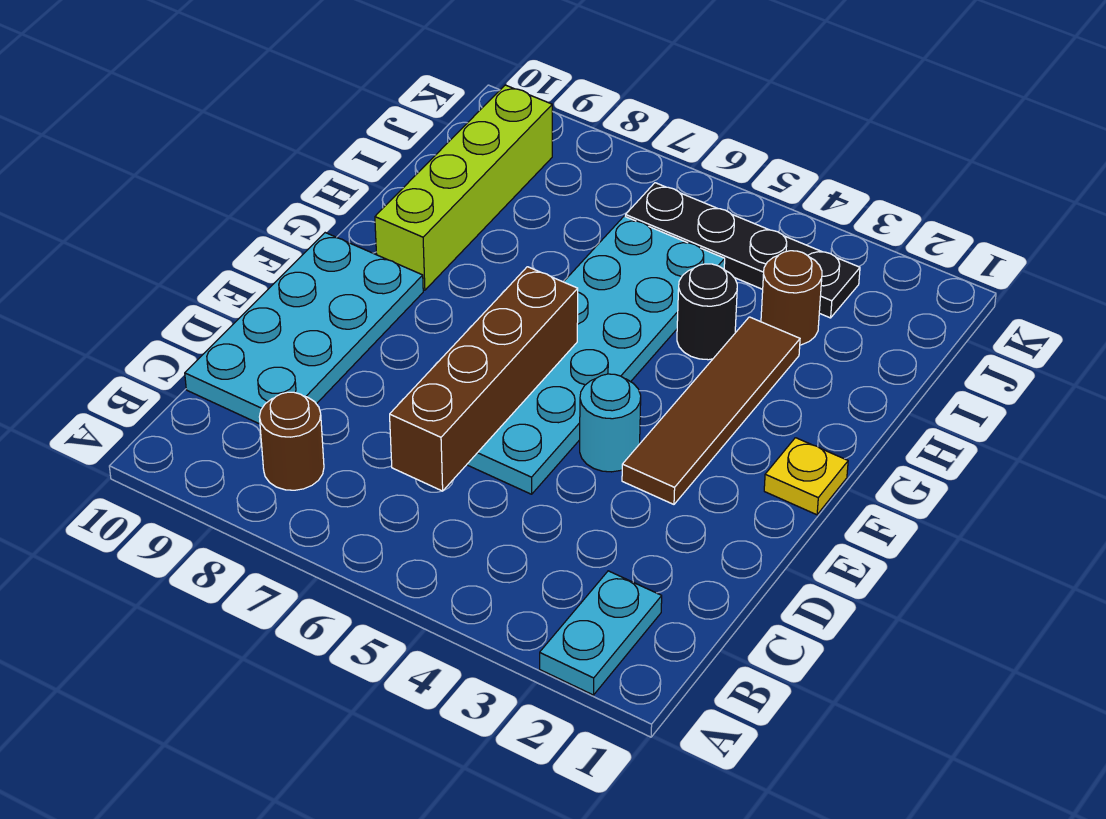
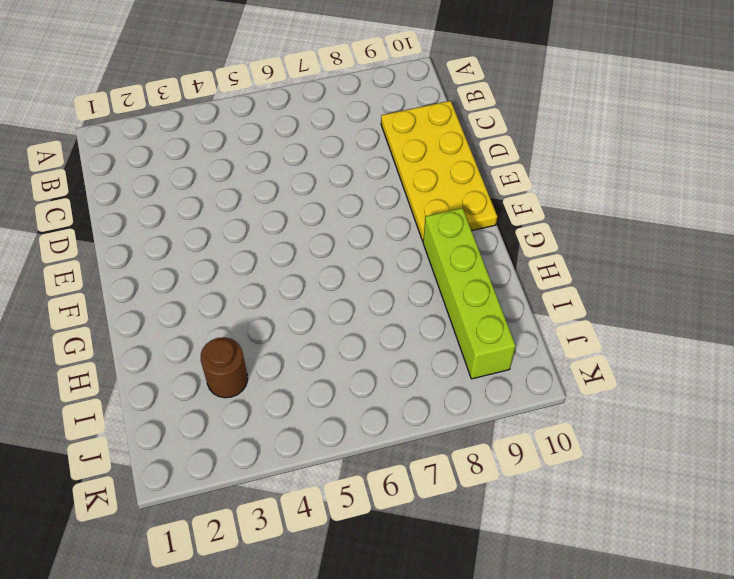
yellow plate C9:F10 level 1 -> cyan plate C9:F10 level 1
none -> cyan plate A2:B2 level 1
none -> brown round brick B8 level 1
none -> cyan plate D5:I6 level 1

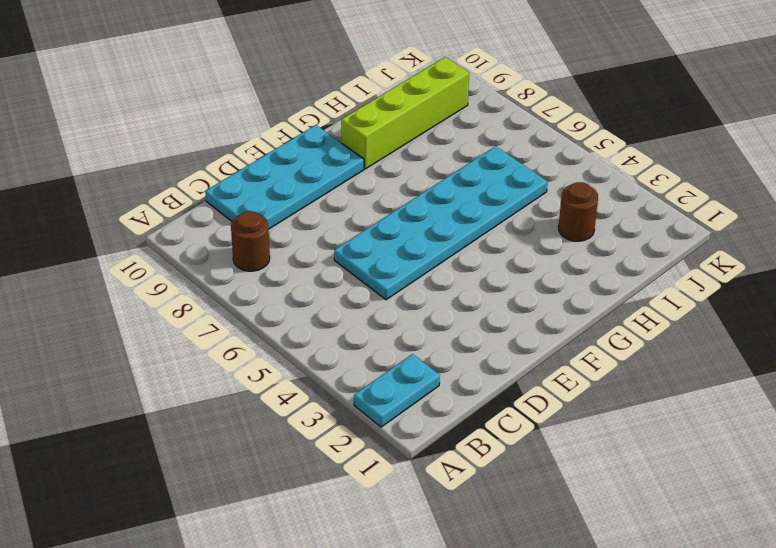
none -> brown tile E3:H3 level 1
none -> cyan round brick E4 level 1
none -> yellow plate F1 level 1

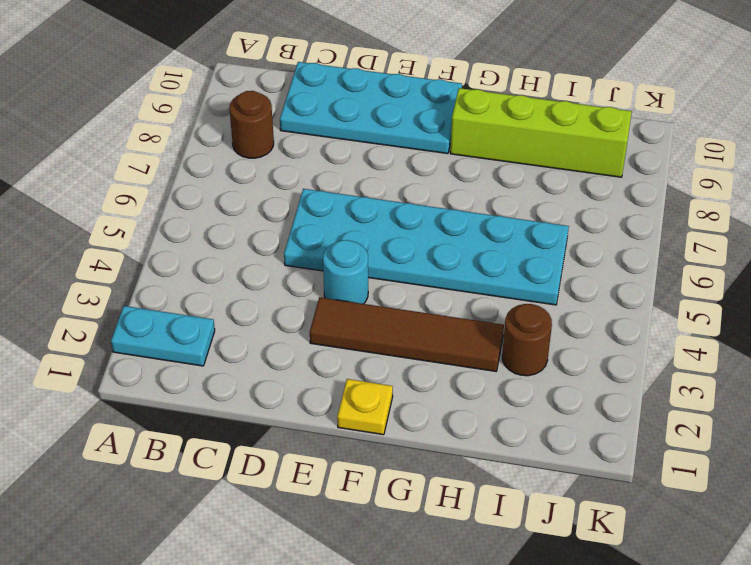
none -> black round brick H4 level 1
none -> black plate J3:J6 level 1
none -> brown brick C6:F6 level 2

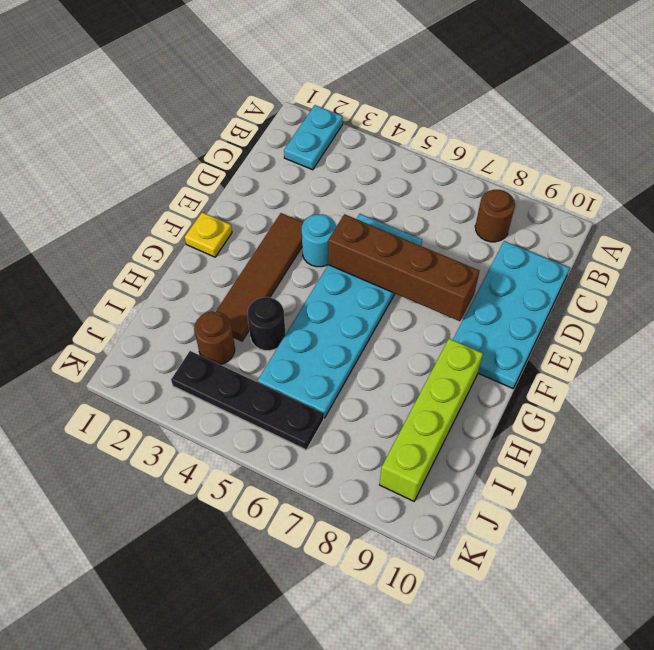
brown brick E5:E8 level 2 -> brown brick C6:F6 level 2

